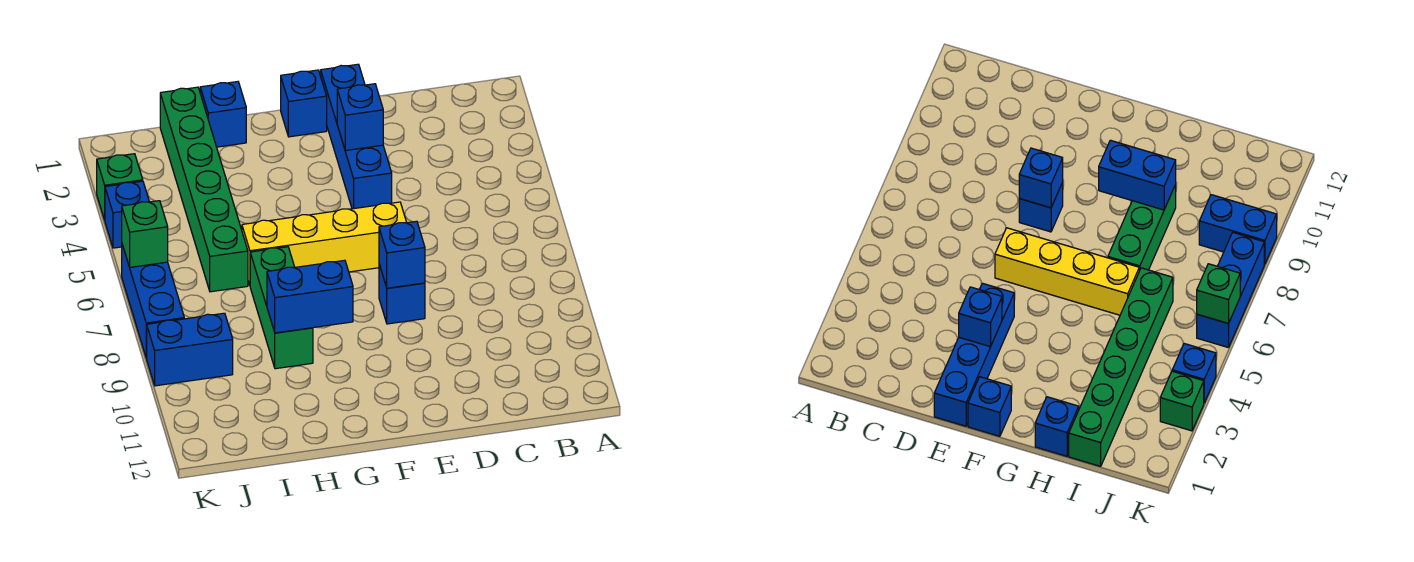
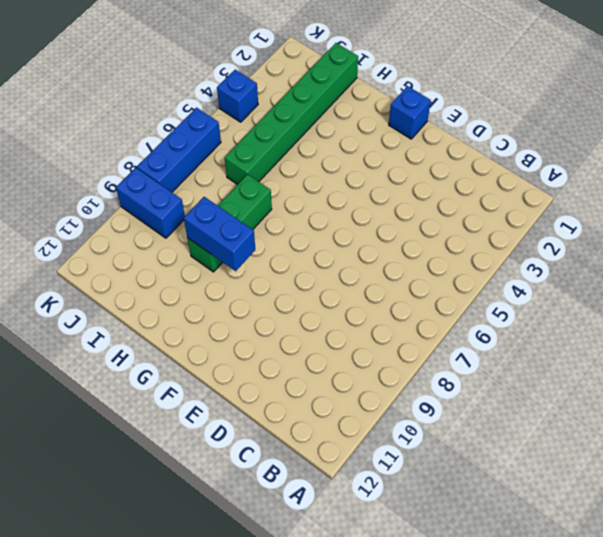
none -> blue brick E1:E4 level 1
none -> yellow brick E6:H6 level 1
none -> blue brick E8 level 1

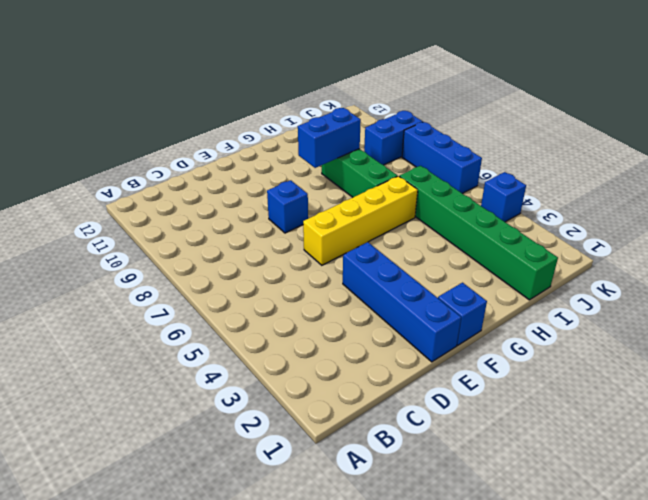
none -> blue brick H1 level 1
none -> green brick K3 level 1
none -> blue brick E3 level 2

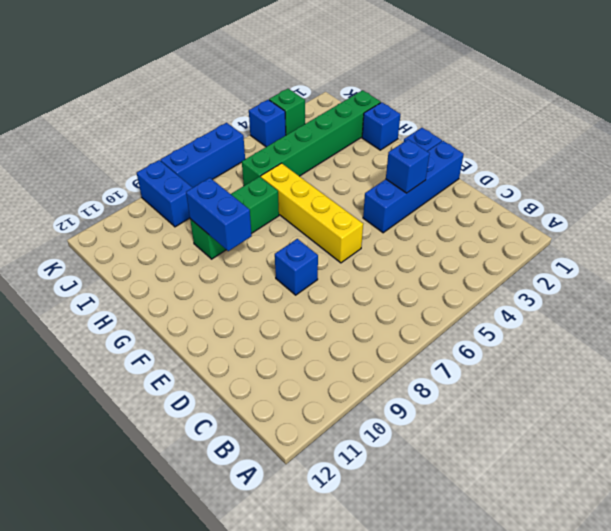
none -> blue brick E8 level 2
none -> green brick K6 level 2

